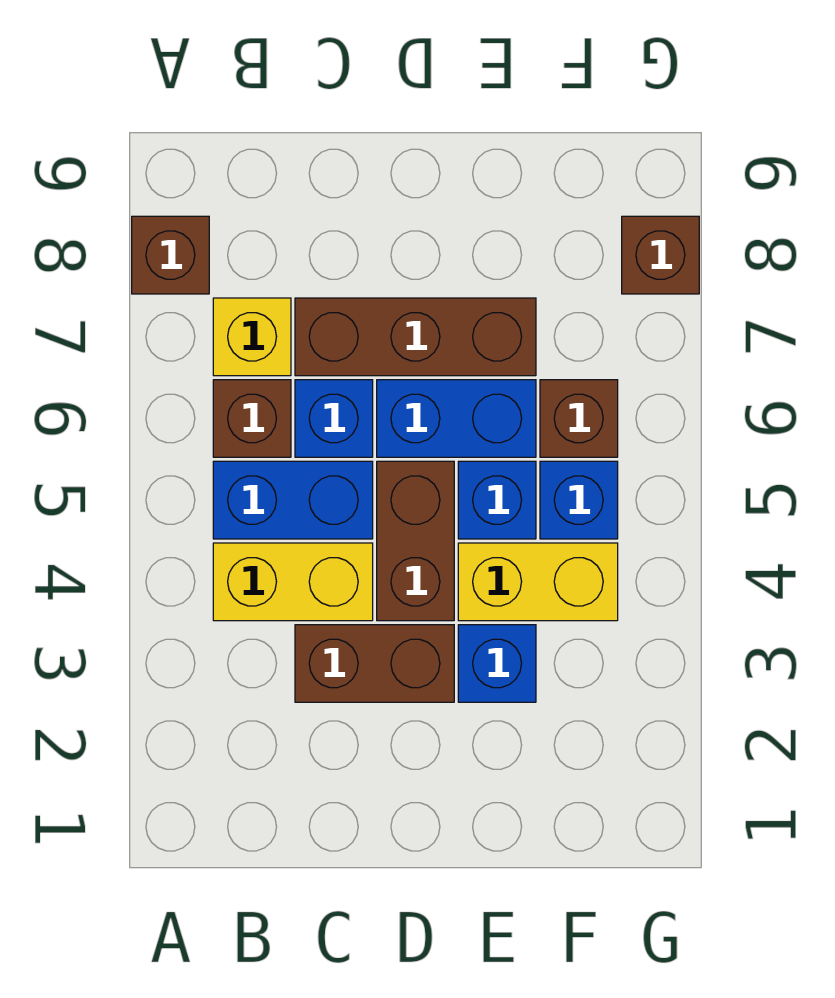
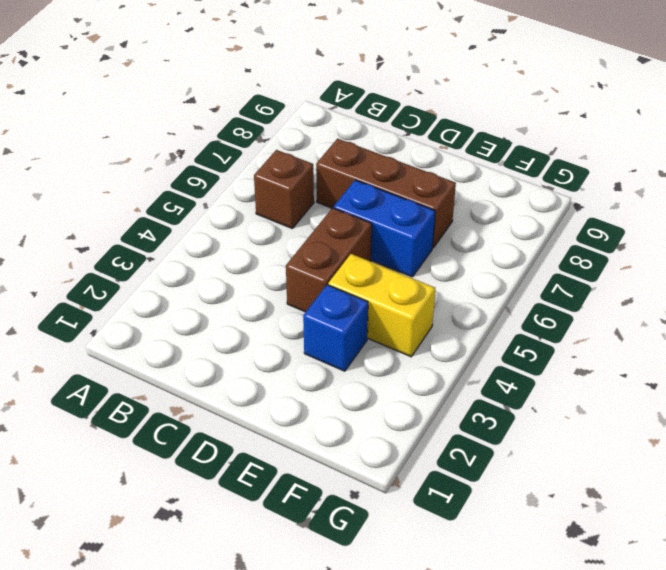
none -> brown brick A8 level 1
none -> yellow brick B4:C4 level 1
none -> blue brick B5:C5 level 1

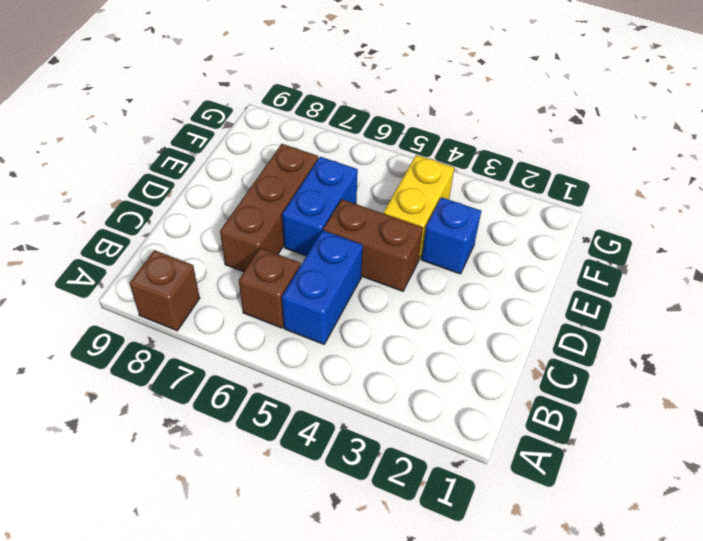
none -> yellow brick B4:C4 level 1
none -> yellow brick B7 level 1
none -> brown brick C3:D3 level 1

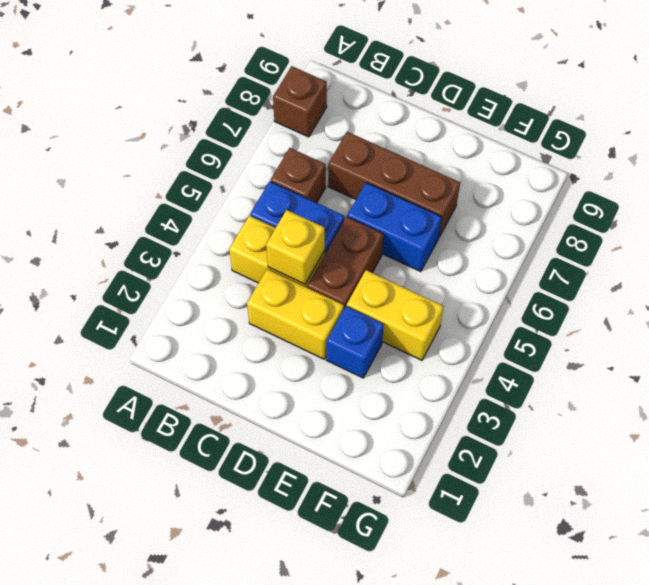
yellow brick C3:D3 level 1 -> brown brick C3:D3 level 1
yellow brick C4 level 2 -> yellow brick B7 level 1
none -> blue brick C6 level 1
none -> blue brick E5 level 1
none -> blue brick F5 level 1

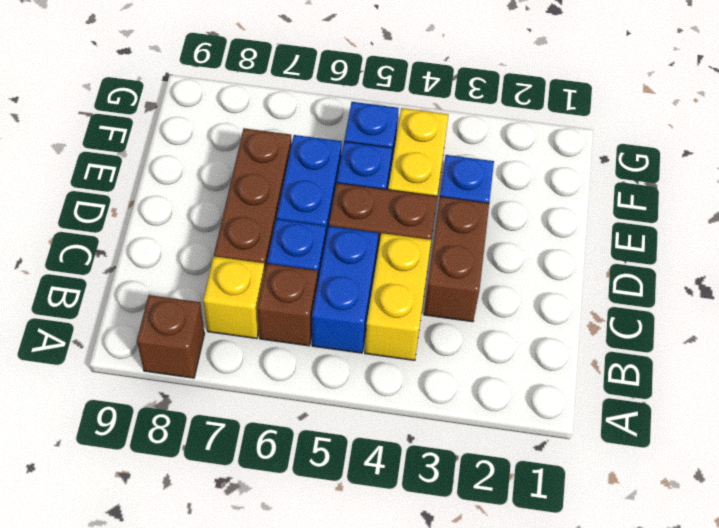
none -> brown brick F6 level 1
none -> brown brick G8 level 1

